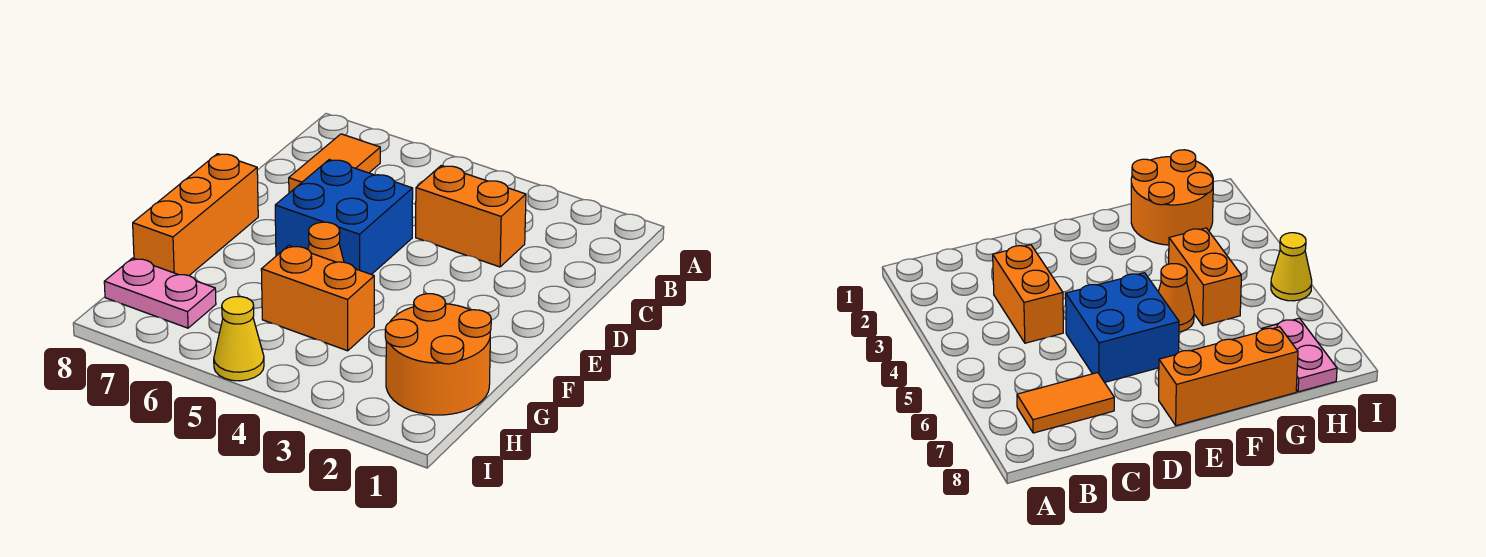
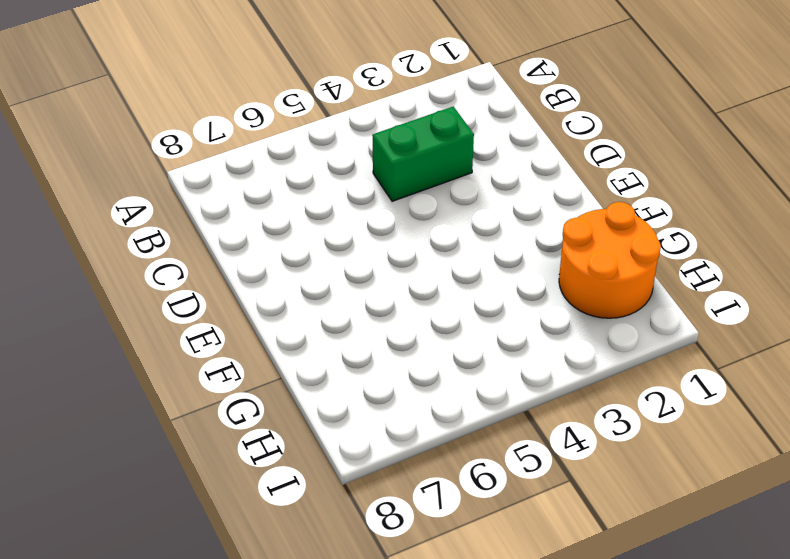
green brick C3:C4 level 1 -> orange brick C3:C4 level 1
none -> orange tile B7:C7 level 1
none -> blue brick D5:E6 level 1

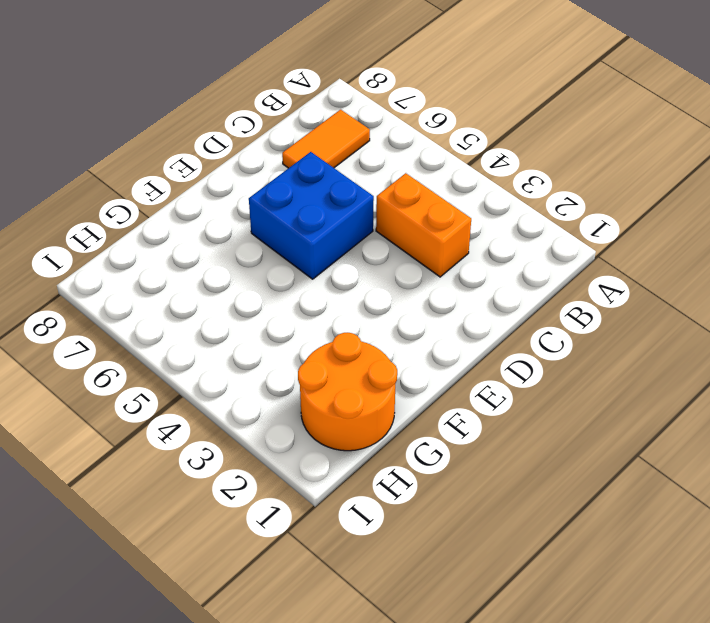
none -> orange brick E8:G8 level 1
none -> orange cone F5 level 1

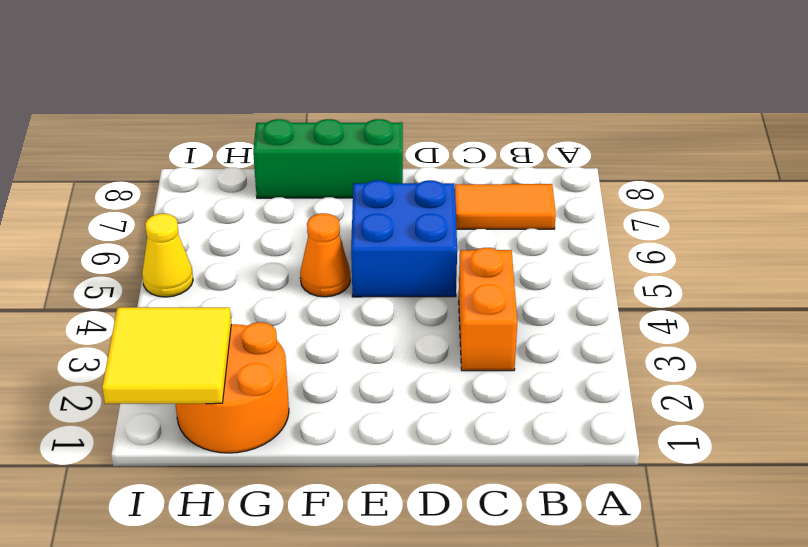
green brick E8:G8 level 1 -> orange brick E8:G8 level 1
yellow tile H1:I2 level 2 -> none
none -> orange brick G4:G5 level 1
none -> pink plate H7:H8 level 1

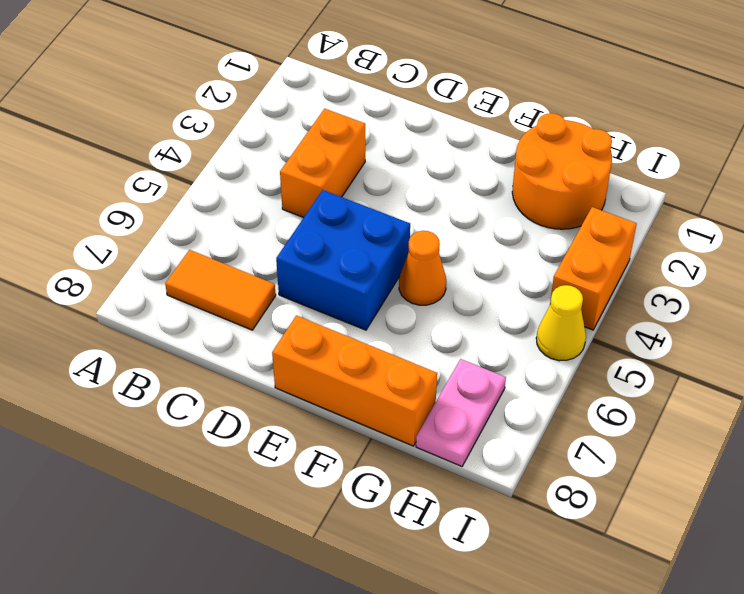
orange brick I3:I4 level 1 -> orange brick G4:G5 level 1

